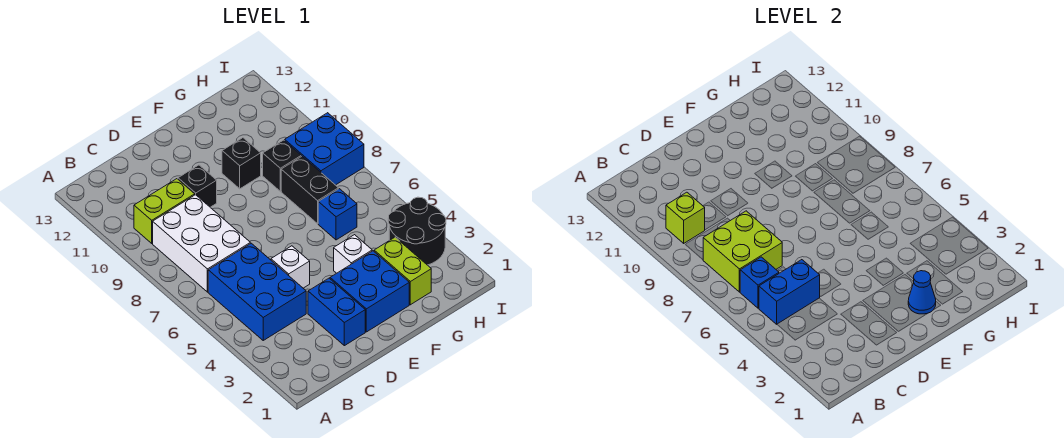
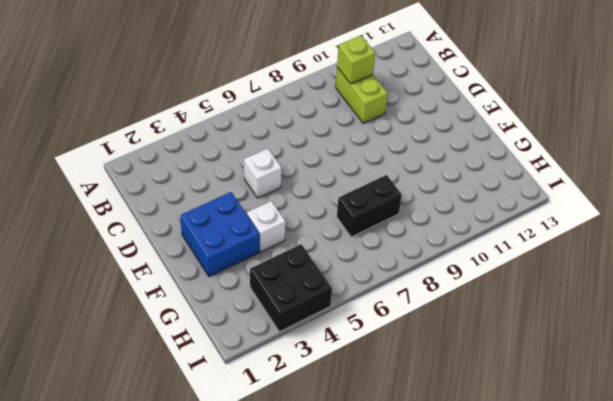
black brick H3:I4 level 1 -> black round brick H3:I4 level 1
none -> blue brick B4:C6 level 1
none -> white brick B7:C9 level 1
none -> blue brick D2:D3 level 1

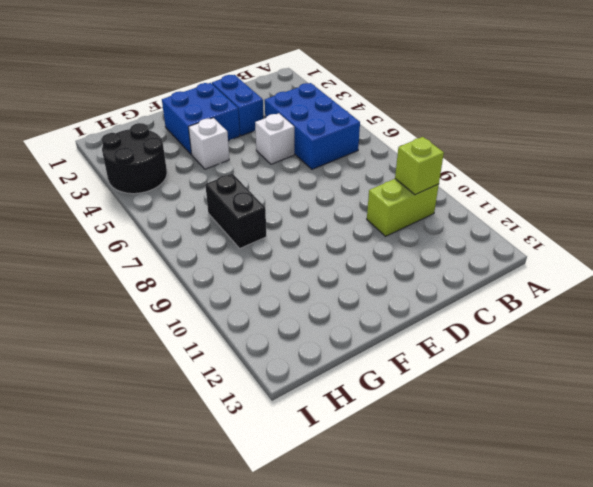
none -> white brick B7:C9 level 1
none -> black brick D10 level 1
none -> black brick F10 level 1

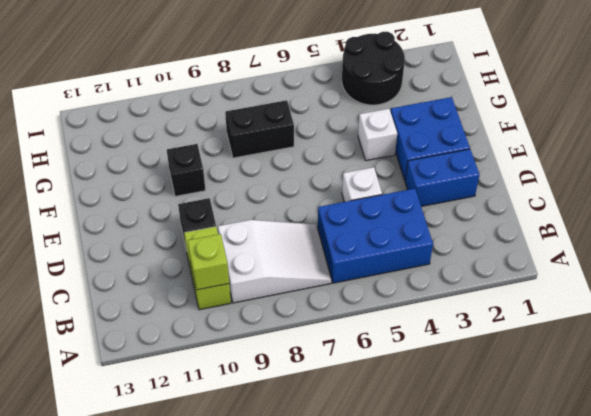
white slope B7:C9 level 1 top 9 -> white brick B7:C9 level 1
none -> lime brick G2:G3 level 1
none -> blue brick G6 level 1
none -> black brick G9 level 1

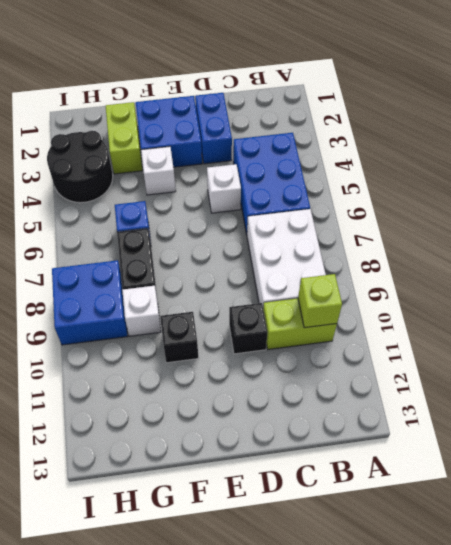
white brick G9 level 1 -> black brick G9 level 1
none -> blue brick B5:C5 level 2
none -> blue brick B6 level 2
none -> lime brick B7:C8 level 2

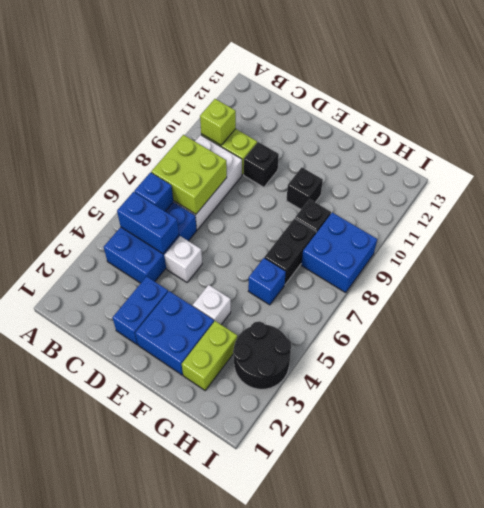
none -> blue cone F2 level 2

